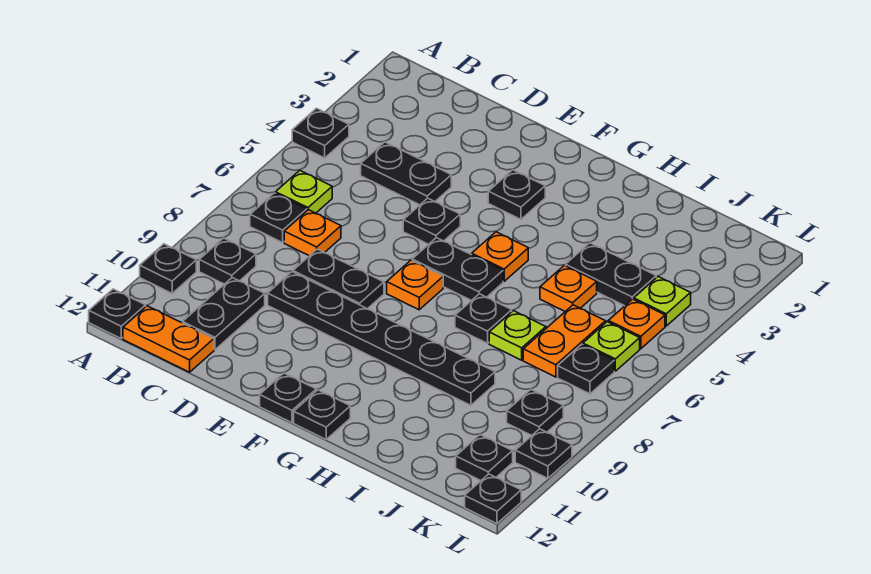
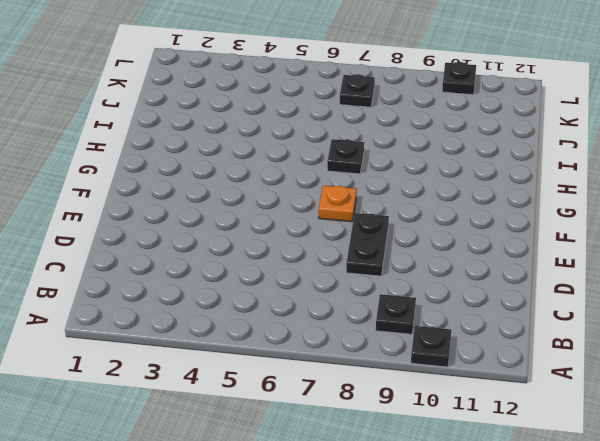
none -> black plate A4 level 1
none -> black plate A12 level 1
none -> lime plate B6 level 1
none -> black plate B7 level 1

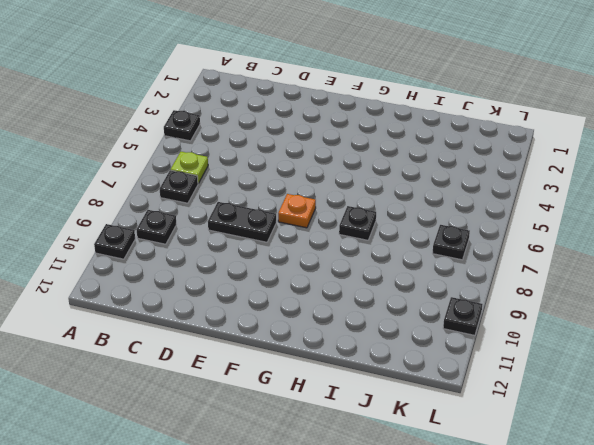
none -> black plate A12 level 1
none -> orange plate B12:C12 level 1
none -> black plate C4:D4 level 1
none -> orange plate C7 level 1

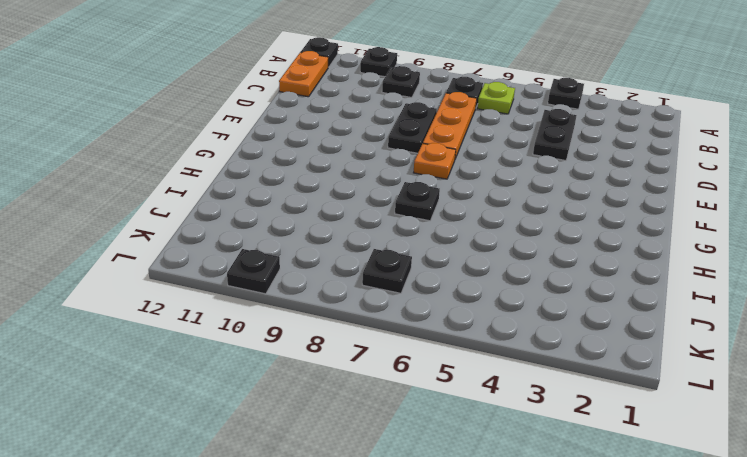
orange plate C7:E7 level 1 -> orange plate C7 level 1
none -> black plate C10:C11 level 1
none -> black plate D9:I9 level 1
none -> black plate E5 level 1
none -> black plate F3 level 1

